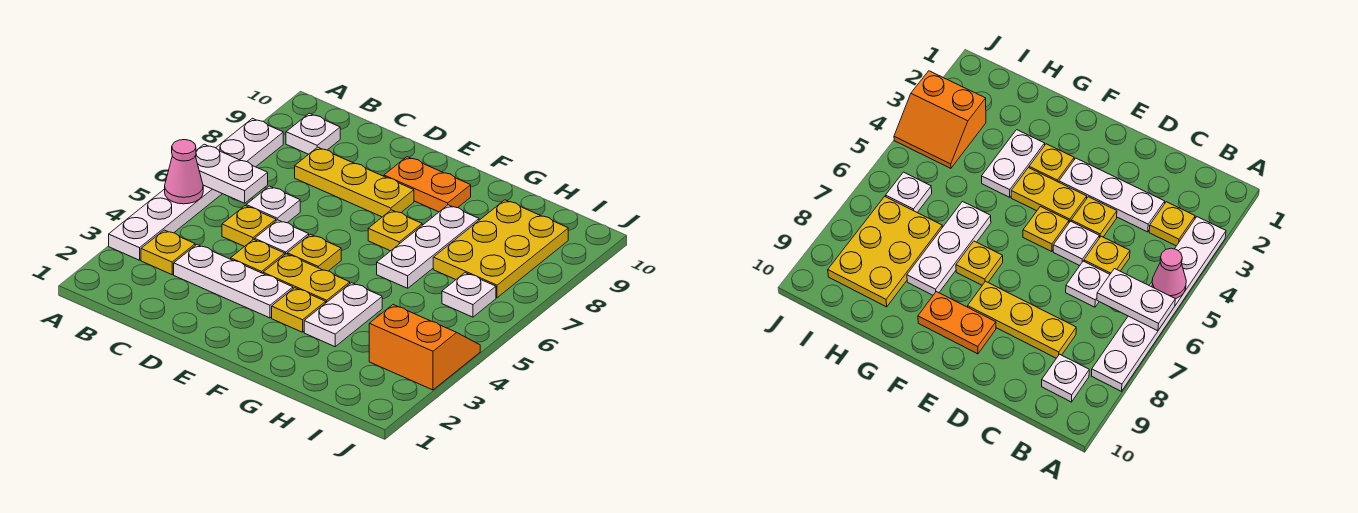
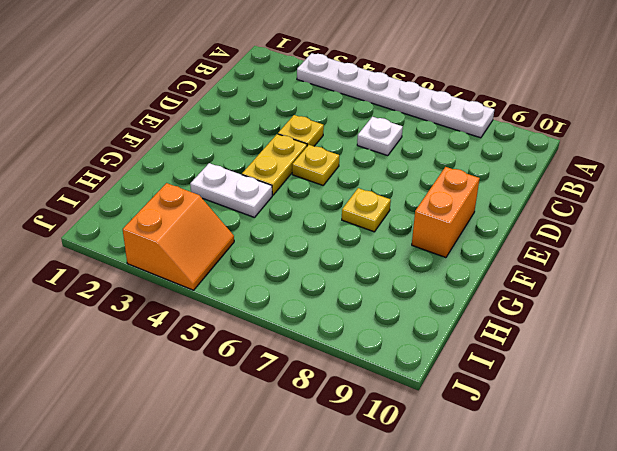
orange brick E9:F9 level 1 -> orange plate E9:F9 level 1
none -> yellow plate B3 level 1
none -> white plate B9 level 1
none -> white plate C3:E3 level 1

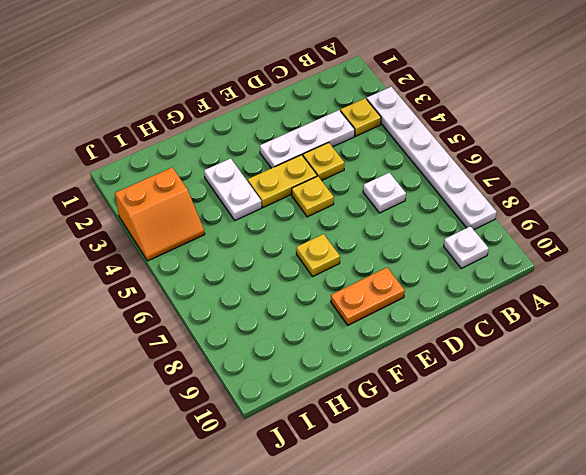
none -> yellow plate C5 level 1
none -> yellow plate C8:E8 level 1
none -> white plate D5 level 1

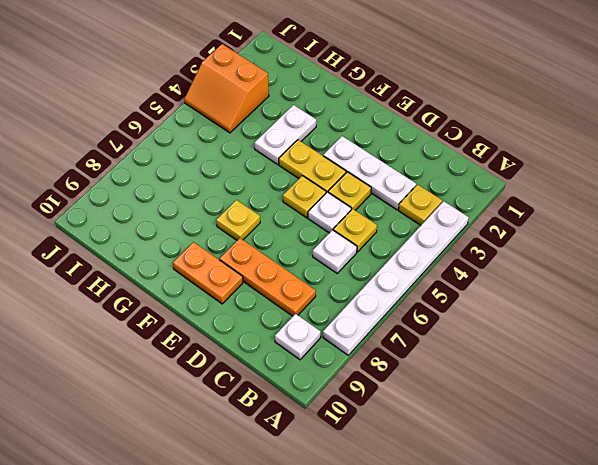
orange plate C8:E8 level 1 -> yellow plate C8:E8 level 1
none -> yellow plate F3 level 1
none -> white plate G6:G8 level 1
none -> yellow plate H7:I9 level 1

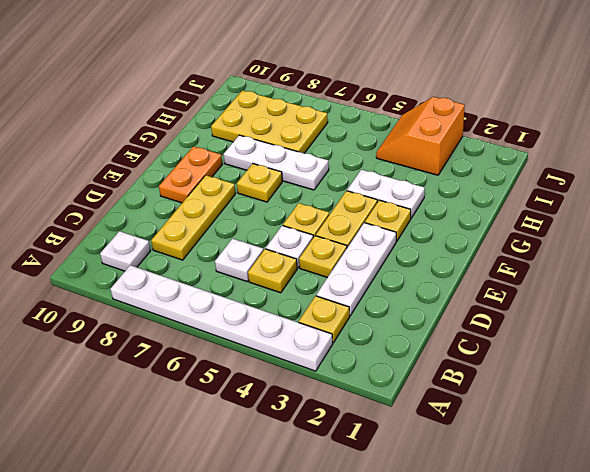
none -> white plate I6 level 1
none -> pink cone A5 level 2
none -> white plate A6:B6 level 2

